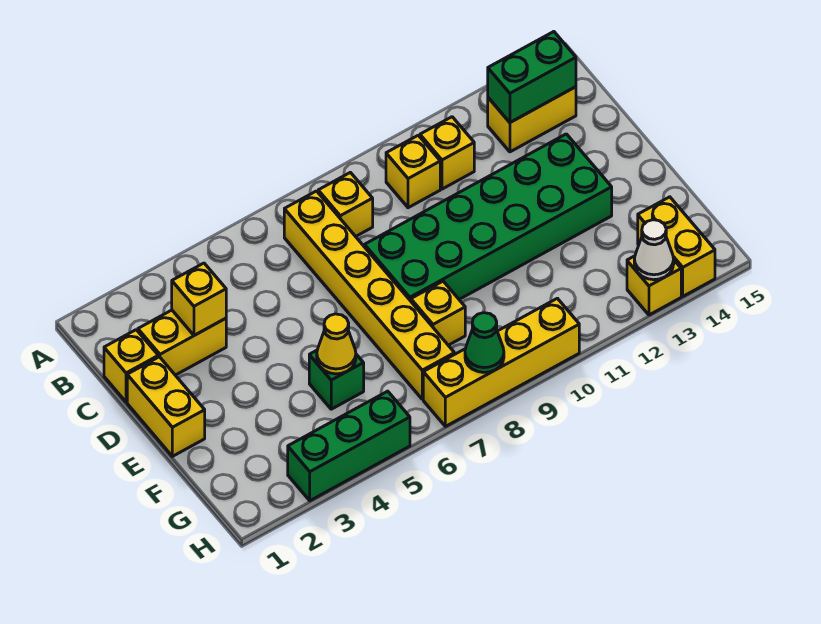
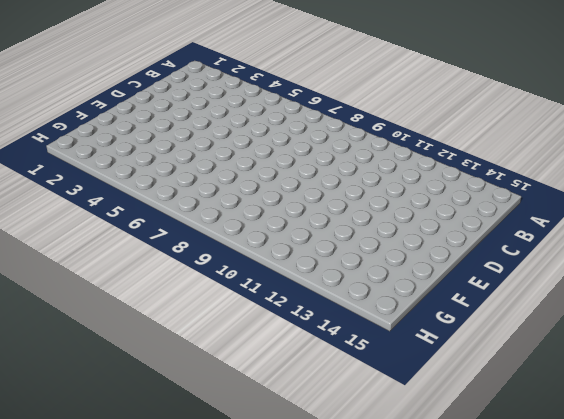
none -> yellow brick B7:G7 level 1
none -> yellow brick B8 level 1
none -> yellow brick B10 level 1

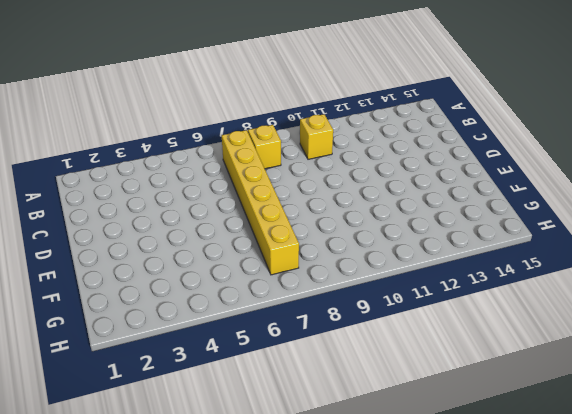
none -> yellow brick B11 level 1
none -> yellow brick B13:B14 level 1
none -> yellow brick C1 level 1

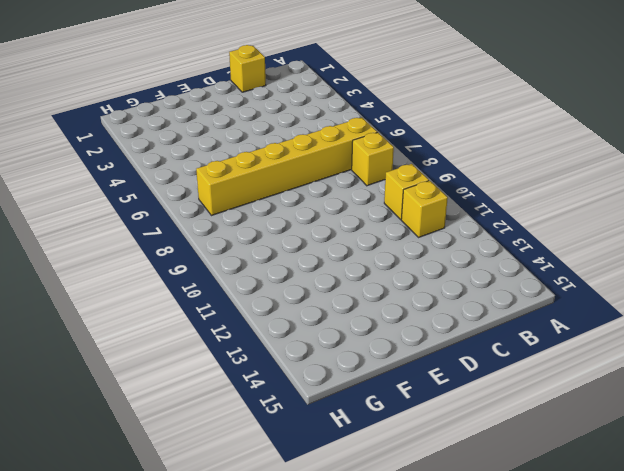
none -> yellow brick B13:B14 level 1
none -> yellow brick C2:C3 level 1
none -> yellow brick D1:E1 level 1

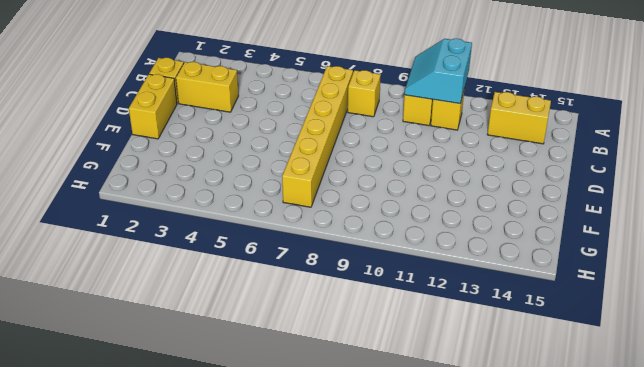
cyan slope A10:B11 level 2 top 11 -> none
none -> green brick D8:E13 level 1
none -> green brick F5 level 1
none -> yellow brick F8 level 1

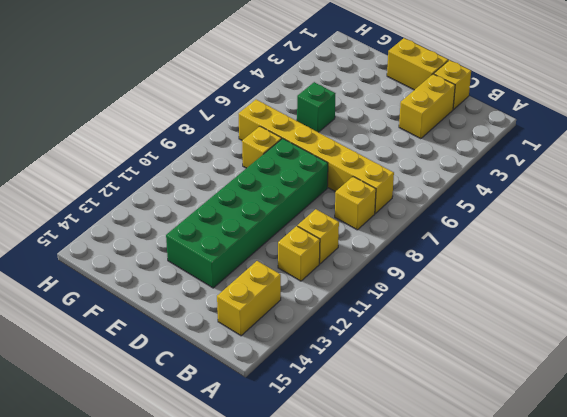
none -> yellow brick G14:H14 level 1
none -> green brick H3:H5 level 1
none -> yellow brick H7:H10 level 1

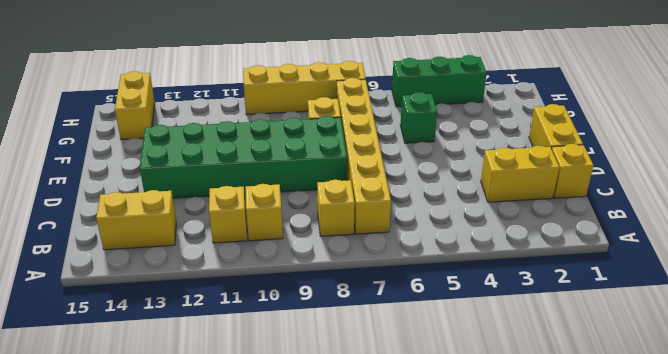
none -> yellow brick H13 level 1
none -> green brick B13:B14 level 2
none -> yellow brick C3 level 2

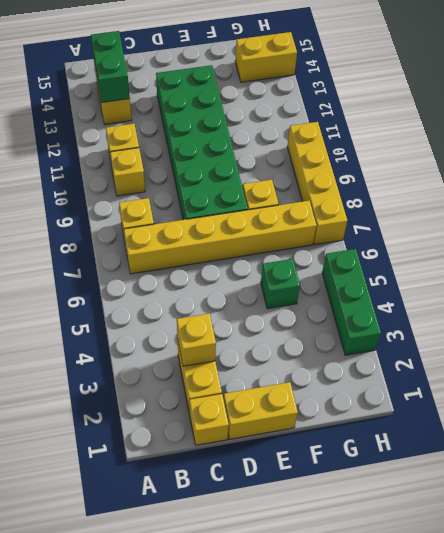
none -> yellow brick H13 level 1
none -> yellow cone F5 level 2
none -> green cone H8 level 2

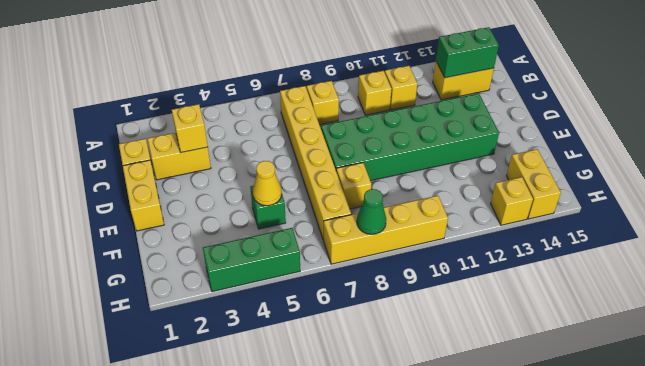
none -> white cone H13 level 2

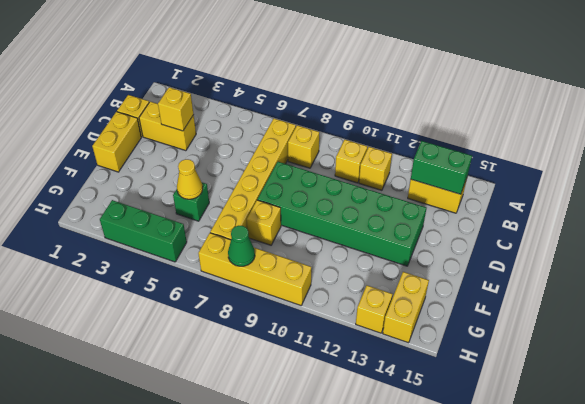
none -> white cone H13 level 2

